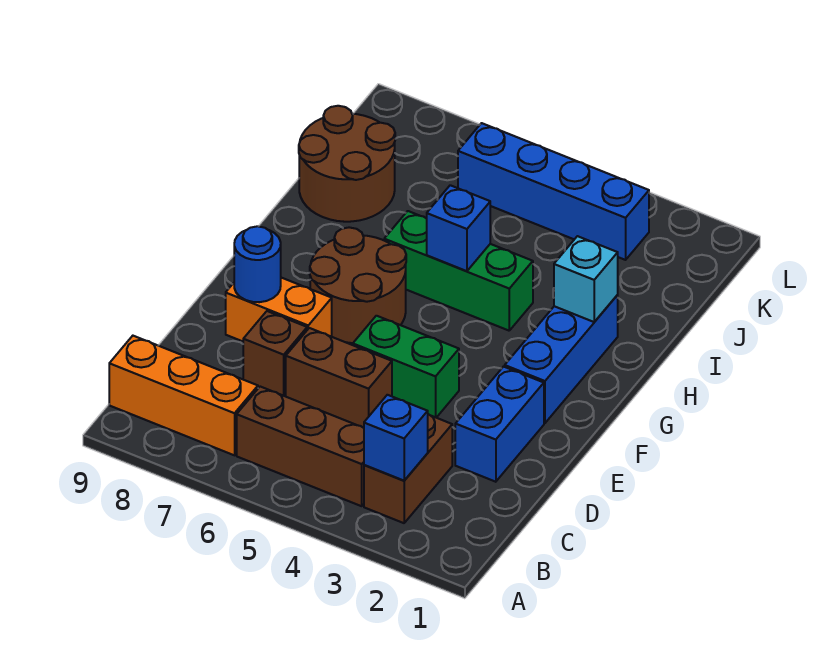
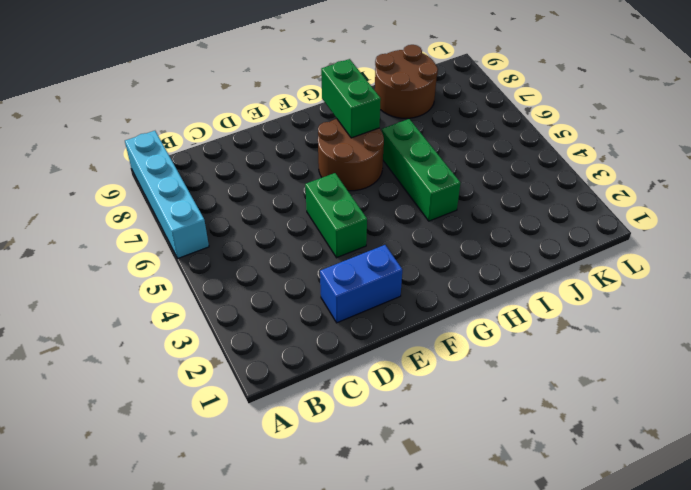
cyan brick A6:A9 level 1 -> none
green brick G7:G8 level 2 -> none
none -> brown brick B3:C3 level 1
none -> brown brick B4:B6 level 1
none -> orange brick B7:B9 level 1

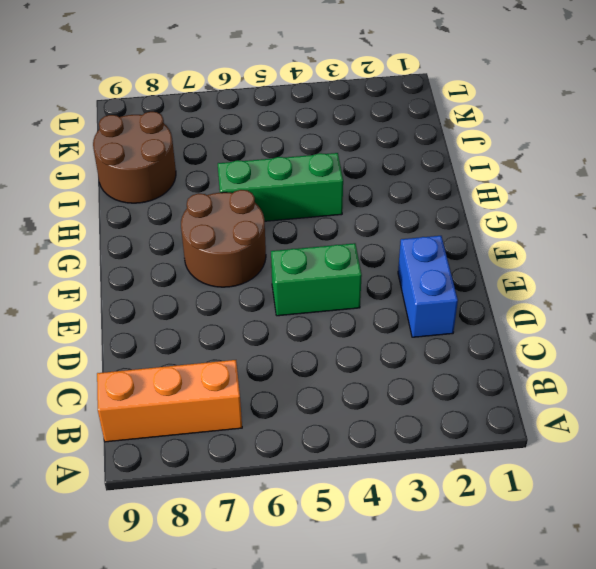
none -> brown brick B3:C3 level 1
none -> brown brick B4:B6 level 1
none -> brown brick D5:D6 level 1

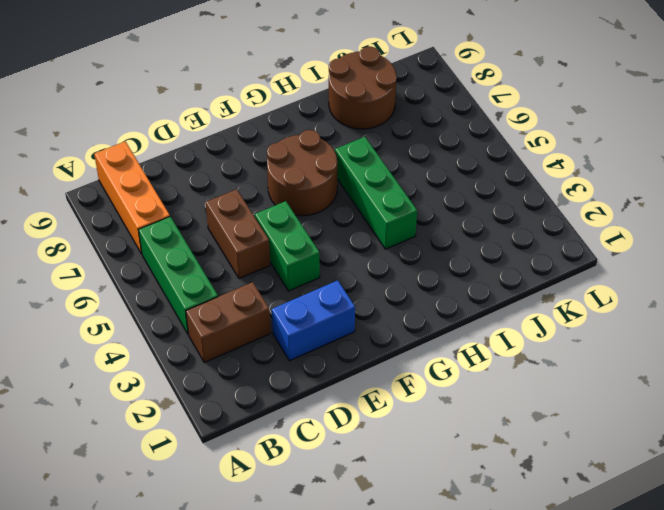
green brick B4:B6 level 1 -> brown brick B4:B6 level 1
none -> brown brick D7 level 1
none -> orange brick E7:E8 level 1
none -> blue brick F2:H2 level 1

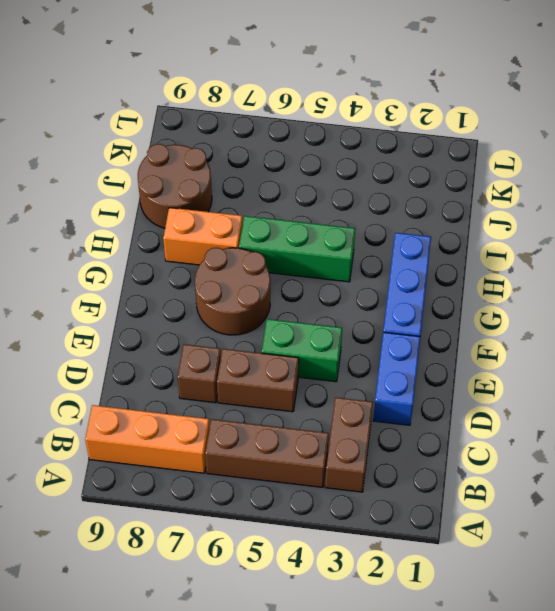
orange brick H7:H8 level 1 -> orange brick E7:E8 level 1
none -> blue brick K3:K6 level 1
none -> blue brick B3 level 2
none -> blue round brick E8 level 2

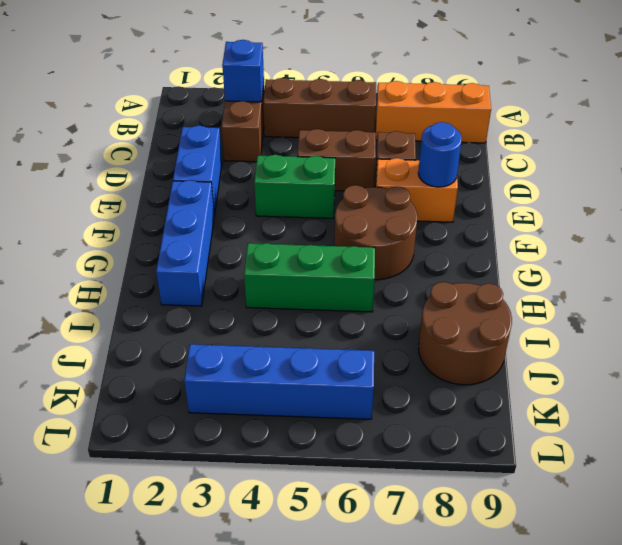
none -> cyan brick H2 level 2
none -> blue brick H5 level 2

